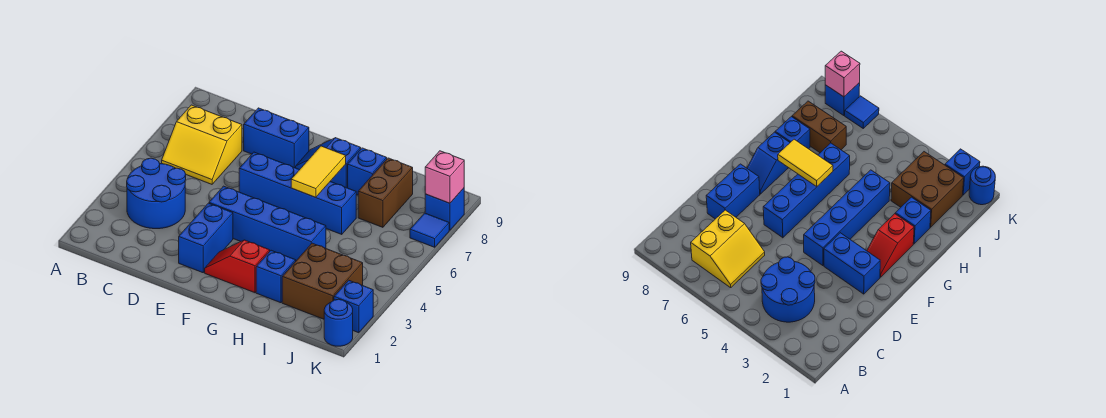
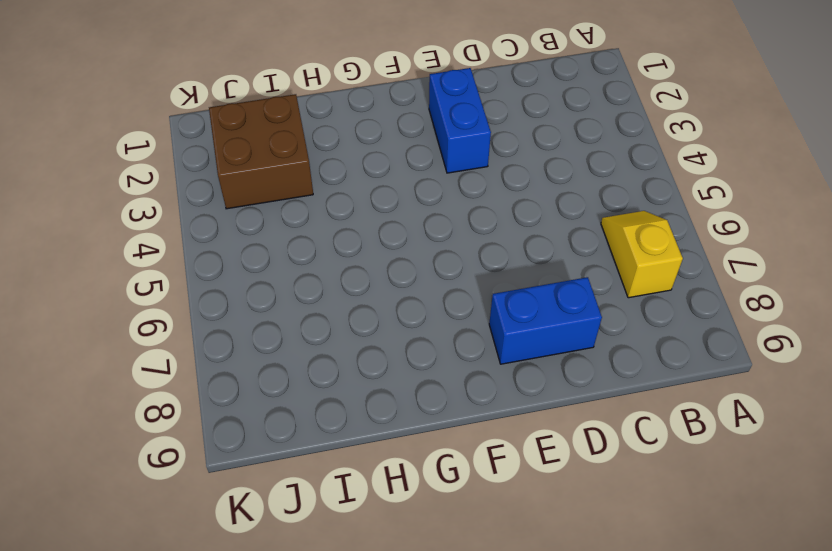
yellow slope B6:B7 level 1 top 7 -> yellow slope B6:C7 level 1 top 7
none -> blue round brick B3:C4 level 1
none -> blue brick E4:H4 level 1
none -> blue brick E6:H6 level 1

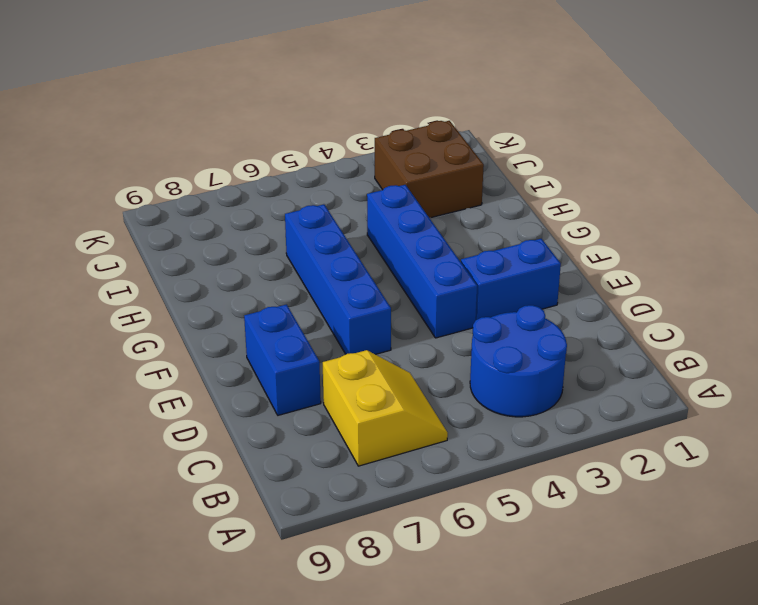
none -> red slope F2:G2 level 1 top G
none -> blue slope F8:G8 level 1 top G
none -> blue brick H2 level 1

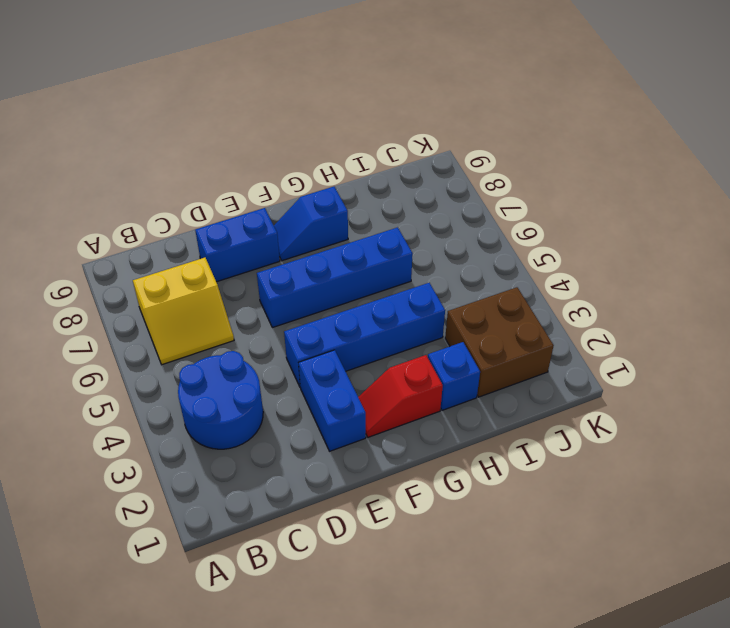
none -> blue brick H8 level 1
none -> brown brick I7:I8 level 1
none -> blue round brick K1 level 1

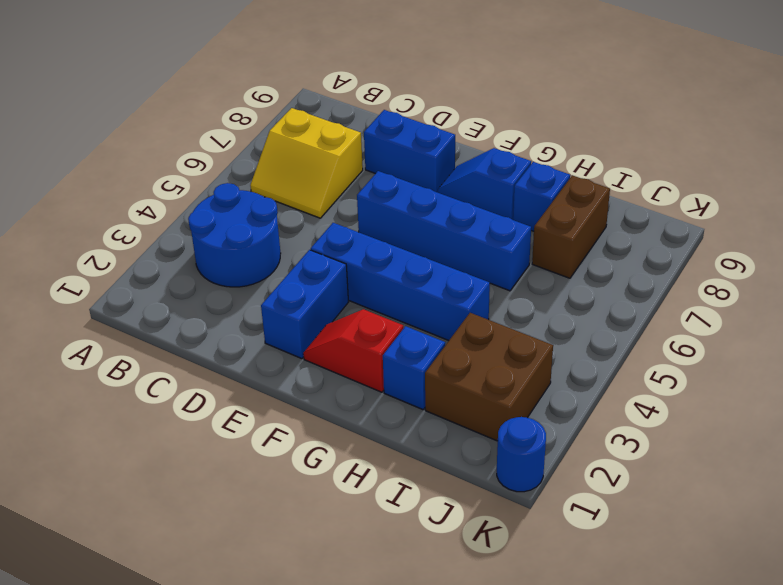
none -> blue brick K2 level 1
none -> blue tile K7 level 1
none -> blue brick K8 level 1

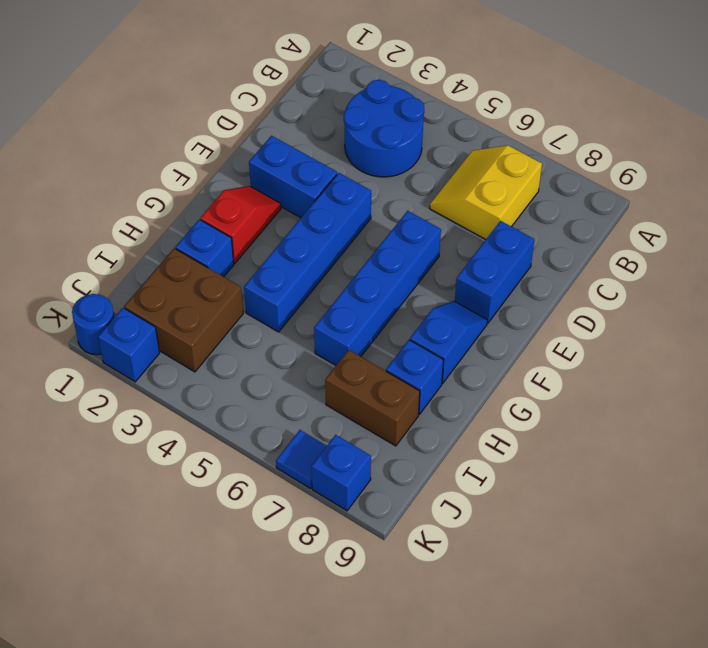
none -> yellow tile G6:G7 level 2
none -> pink brick K8 level 2

